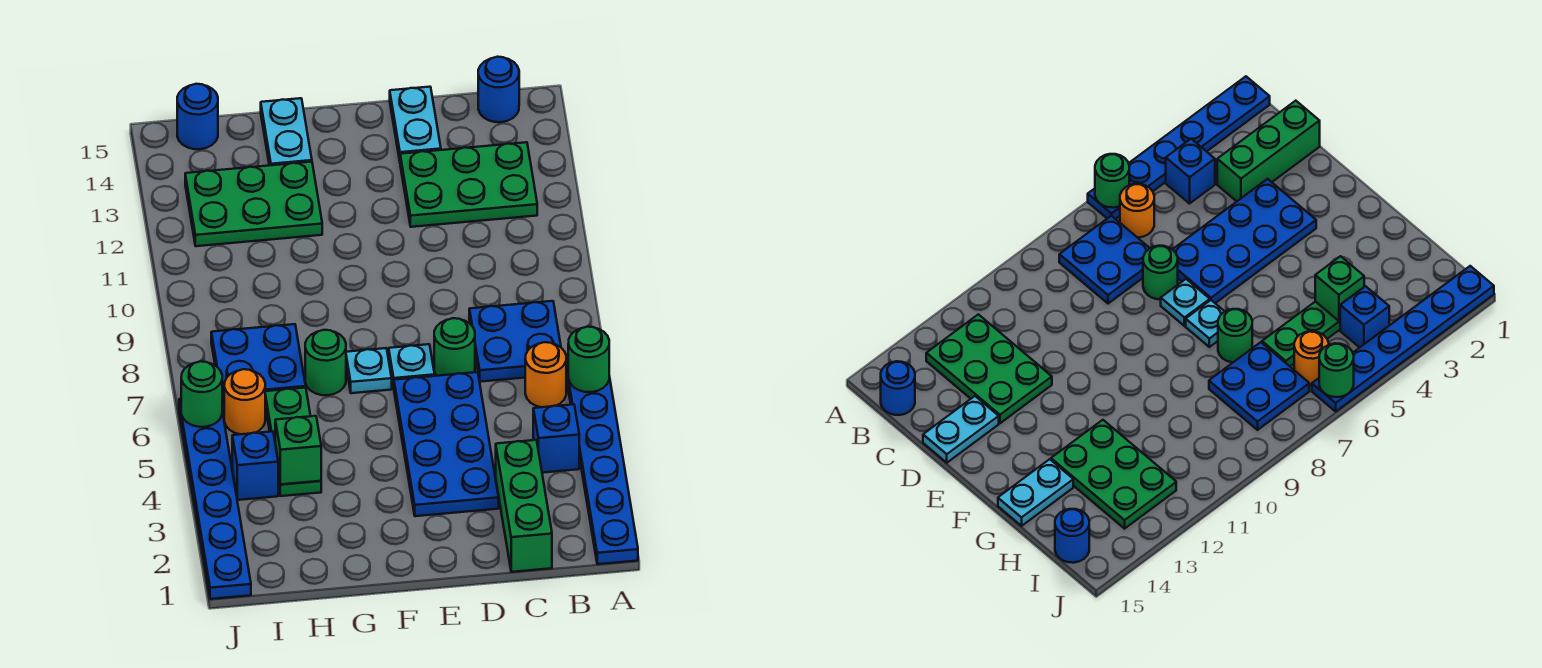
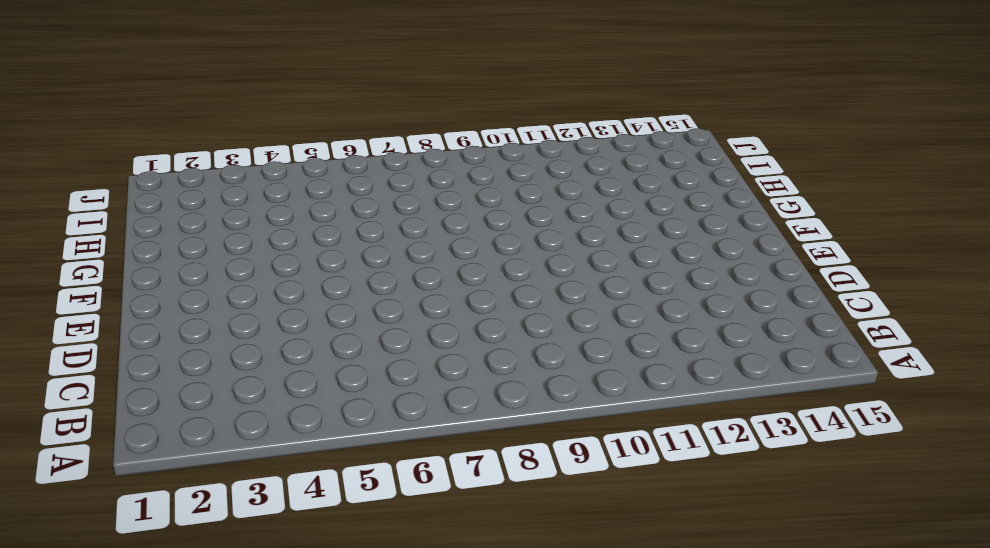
none -> blue plate A1:A6 level 1
none -> blue brick B4 level 1
none -> orange round brick B6 level 1

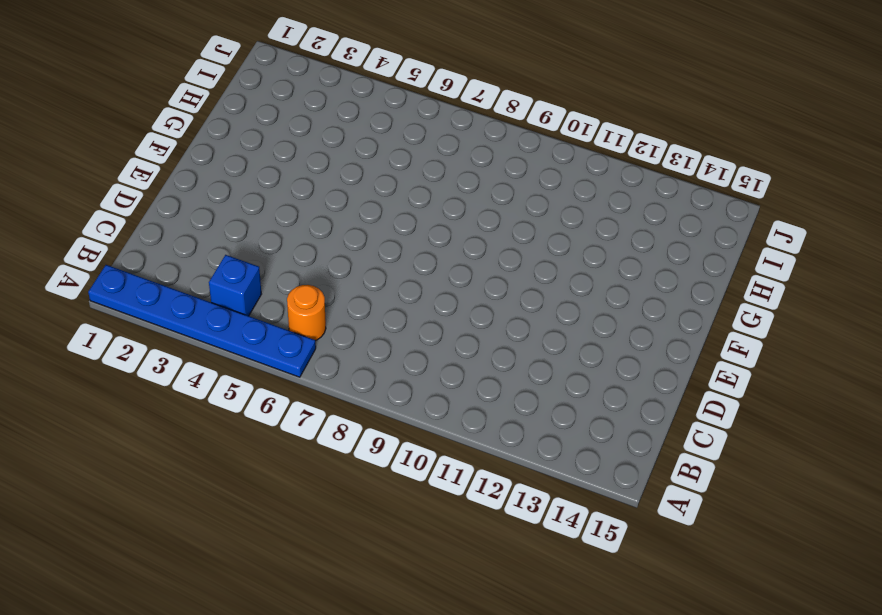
none -> blue plate B7:C8 level 1
none -> green plate B12:D13 level 1
none -> blue round brick B15 level 1

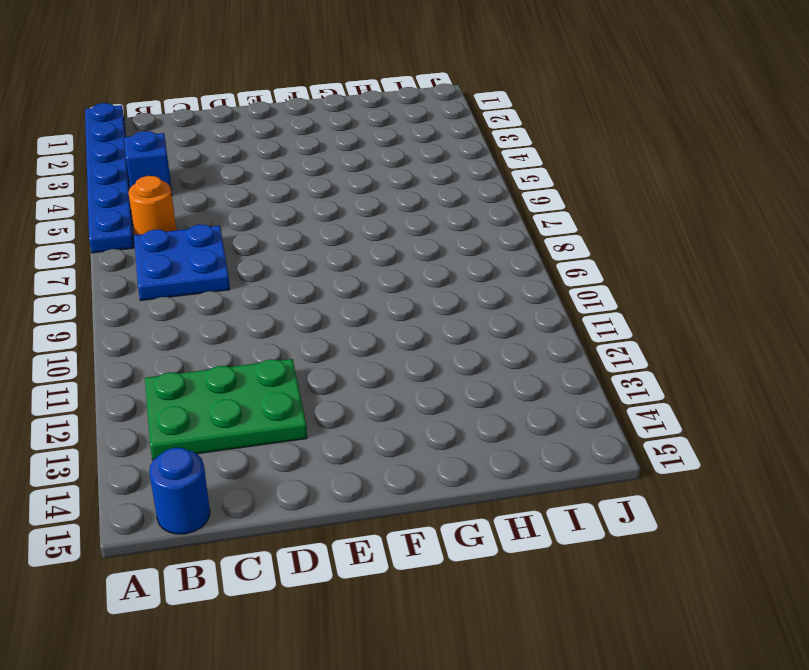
none -> green brick C1:C3 level 1
none -> blue plate D3:E6 level 1
none -> green round brick D7 level 1

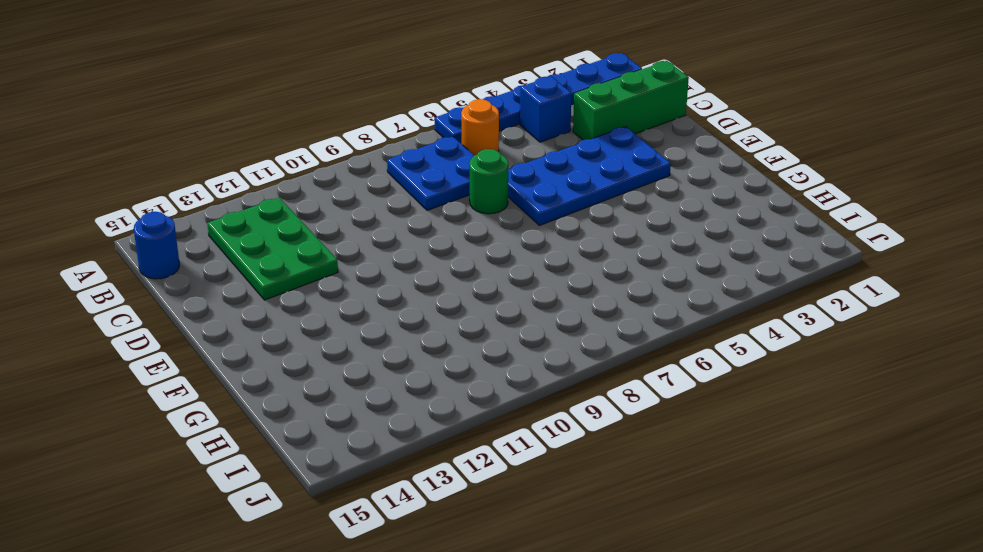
none -> cyan plate D14:D15 level 1
none -> cyan plate E7 level 1
none -> cyan plate F7 level 1

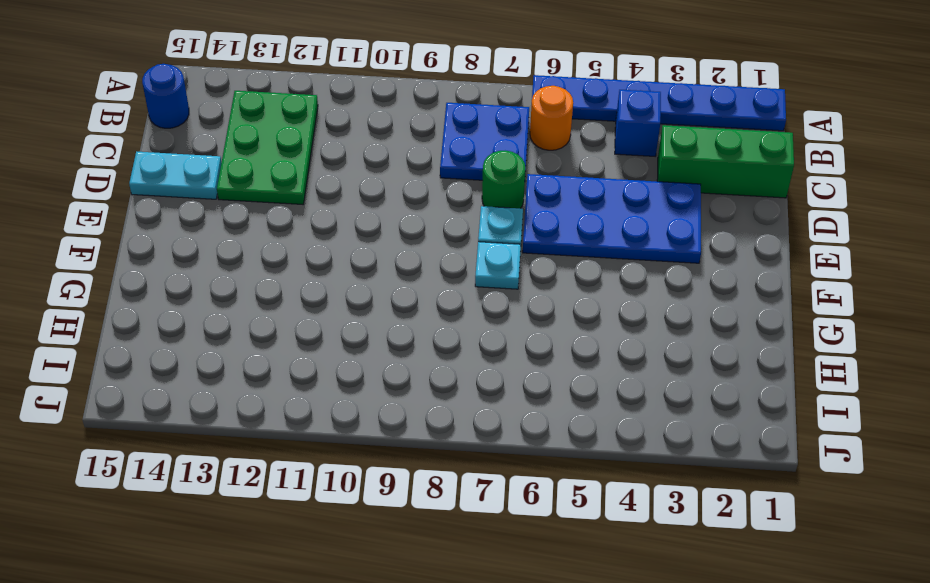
none -> green round brick G7 level 1
none -> green plate G12:I13 level 1
none -> cyan plate G14:G15 level 1

